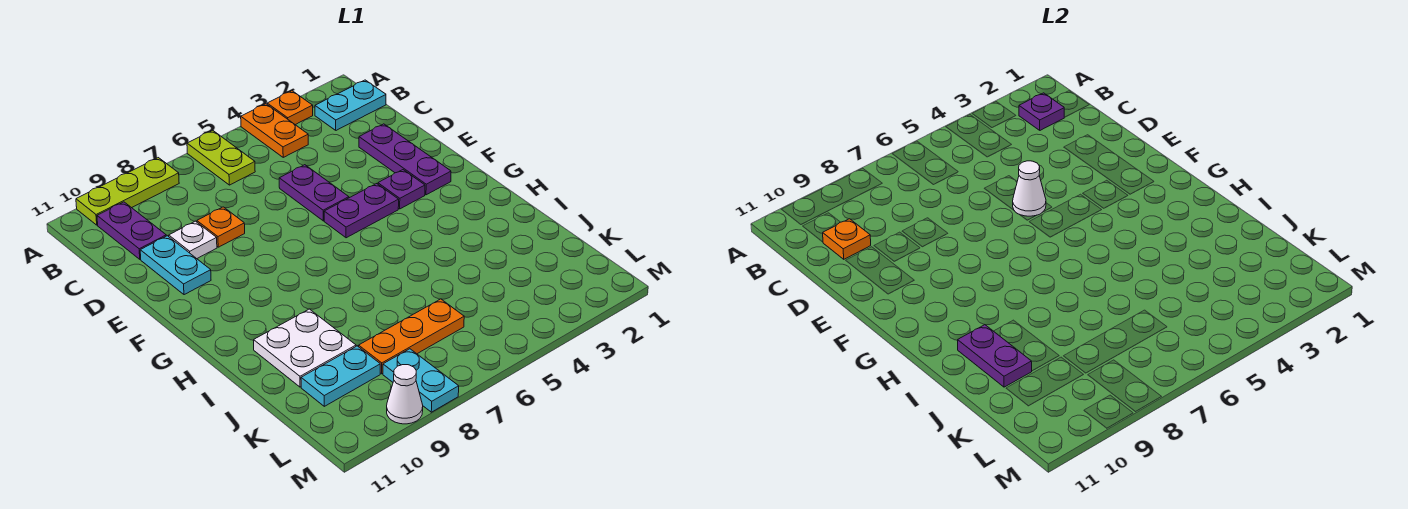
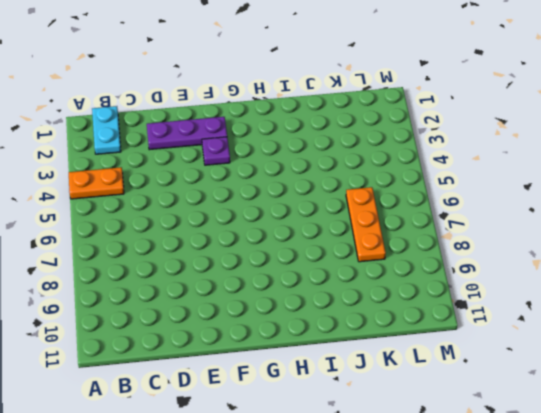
none -> orange plate A3 level 1
none -> lime plate A6:B6 level 1
none -> lime plate A8:A10 level 1

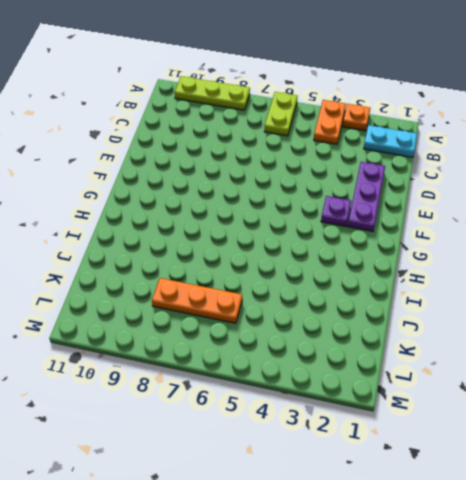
none -> purple plate B10:C10 level 1
none -> purple plate D5:E5 level 1
none -> orange plate D8 level 1

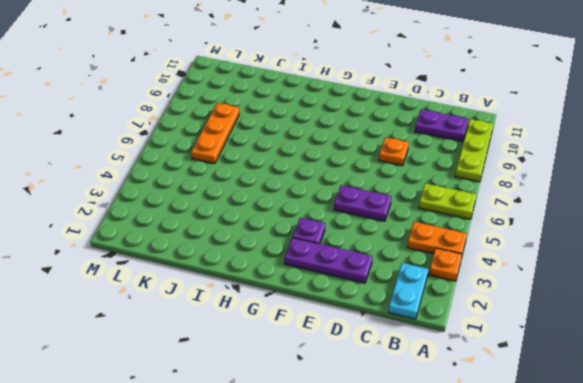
none -> white plate D9 level 1
none -> cyan plate D10:E10 level 1
none -> purple plate F4:F5 level 1

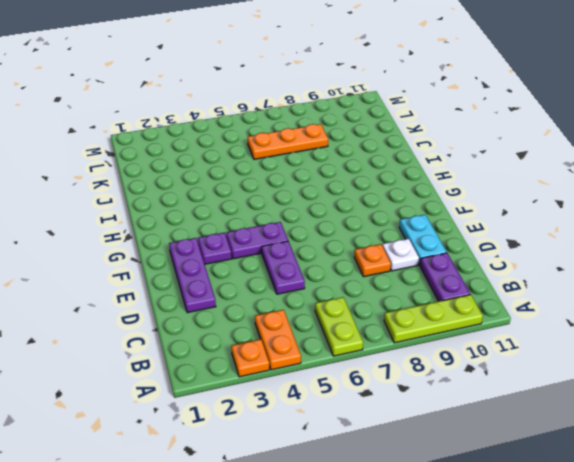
none -> cyan plate B1:B2 level 1
none -> white plate I9:J10 level 1
none -> cyan plate K9:K10 level 1

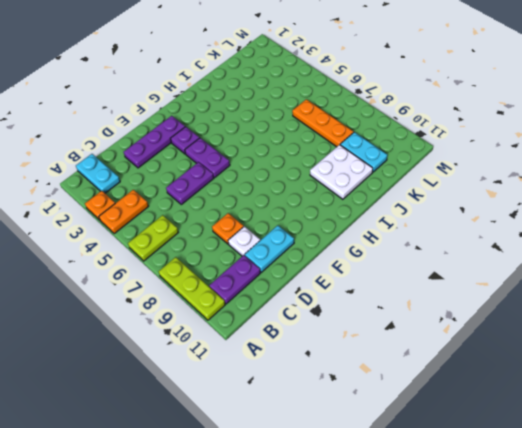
none -> cyan plate L8:M8 level 1
none -> white cone M9 level 1
none -> purple plate B2 level 2

